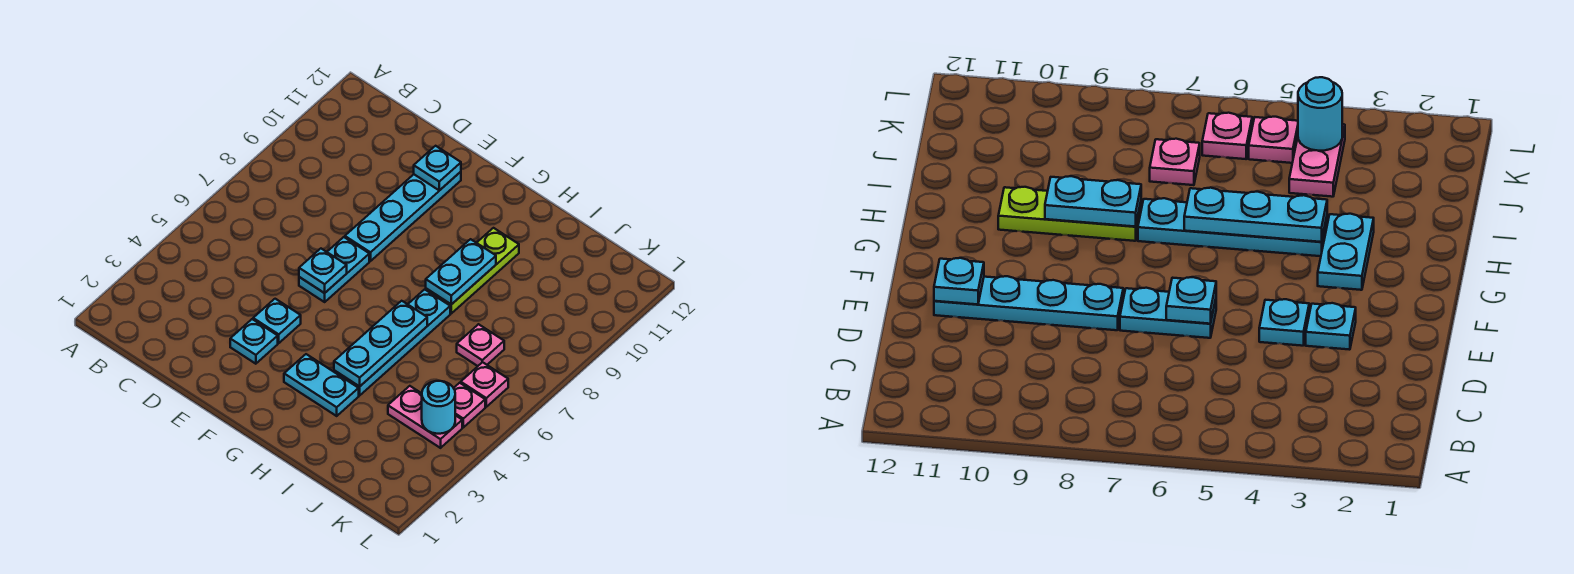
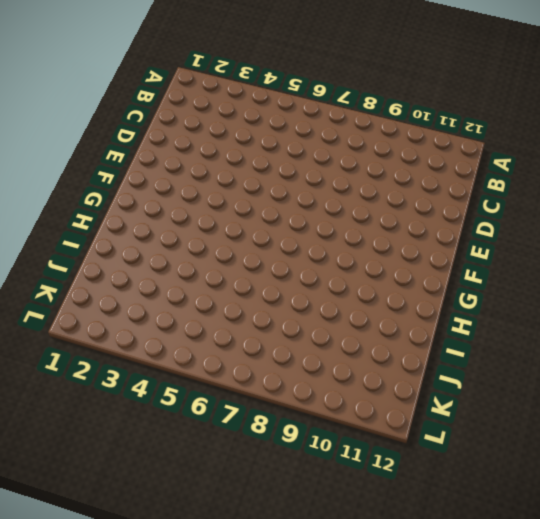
none -> cyan plate E3 level 1
none -> cyan plate E4 level 1
none -> cyan plate E6:E7 level 1

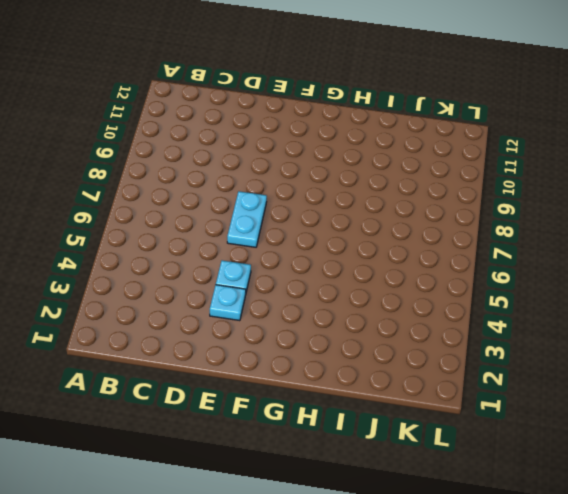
none -> cyan plate E8:E11 level 1
none -> cyan plate G3:H3 level 1
none -> cyan plate H4:H7 level 1

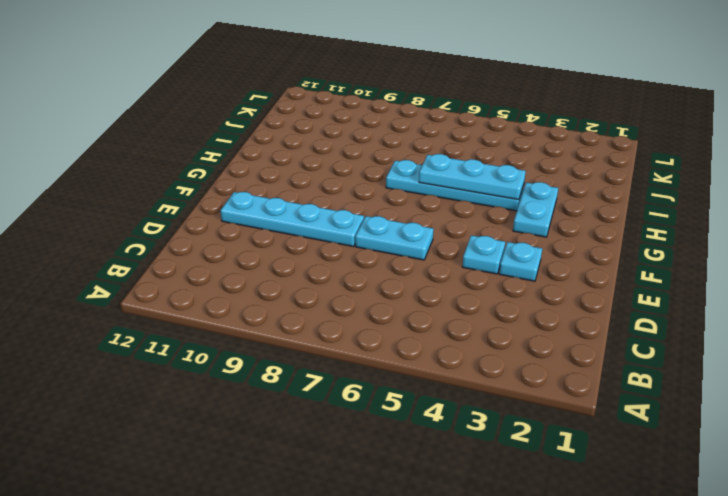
none -> lime plate H8:H10 level 1
none -> pink plate J4:K4 level 1
none -> pink plate J7 level 1

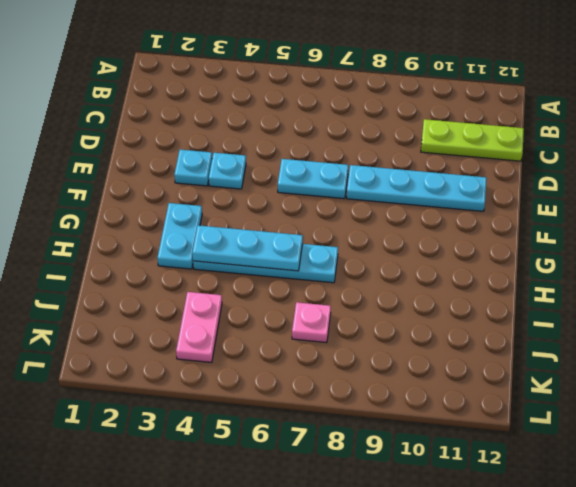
lime plate C10:C12 level 1 -> lime plate H8:H10 level 1
none -> pink plate K5 level 1
none -> pink plate K6 level 1
none -> cyan plate E6 level 2

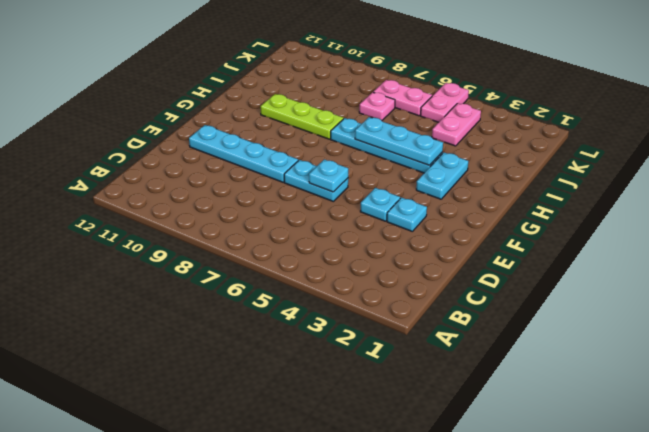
pink plate K5:L5 level 1 -> pink plate K5 level 1
pink plate K6:K7 level 1 -> pink plate K6 level 1
none -> cyan plate E11 level 2
none -> cyan plate H8:H9 level 2
none -> cyan round brick K4 level 2

